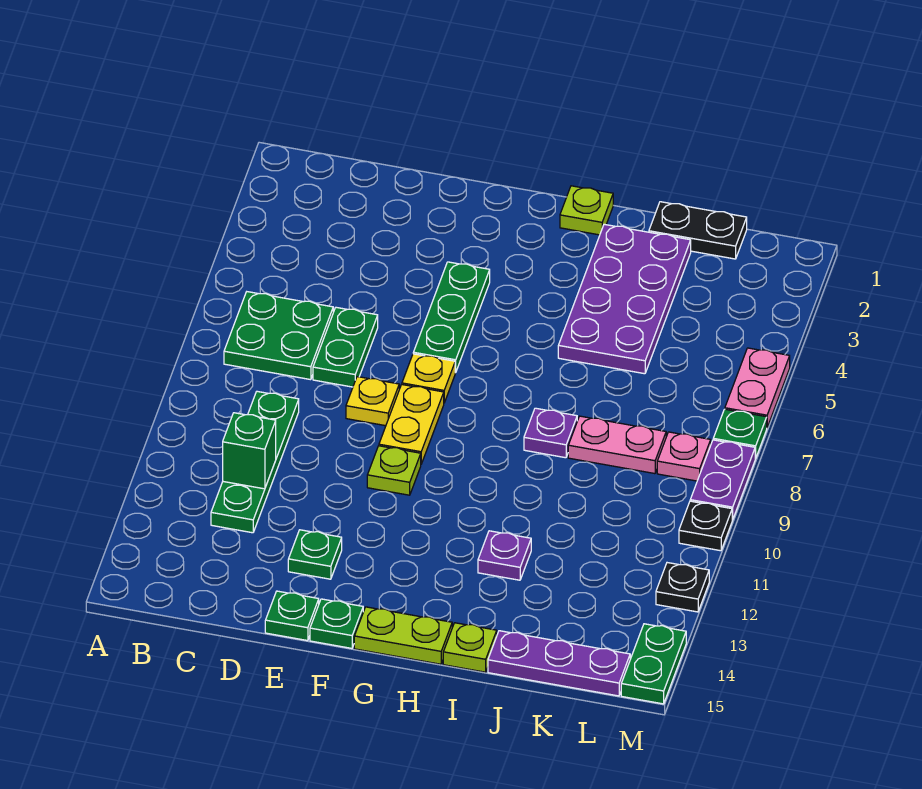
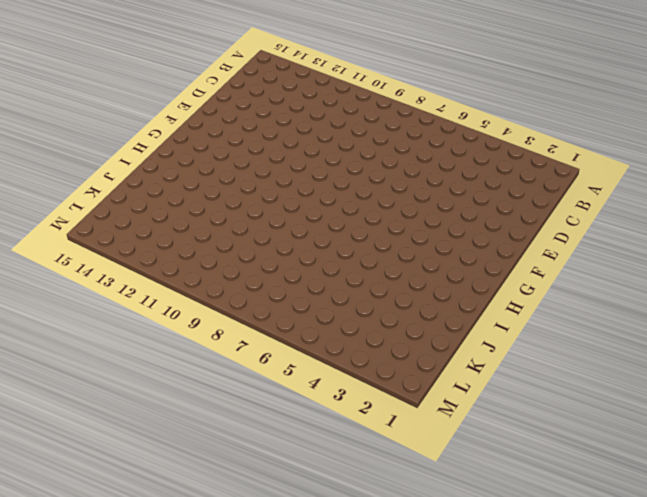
none -> green plate B6:C7 level 1
none -> green plate C9:C12 level 1
none -> green plate D6:D7 level 1

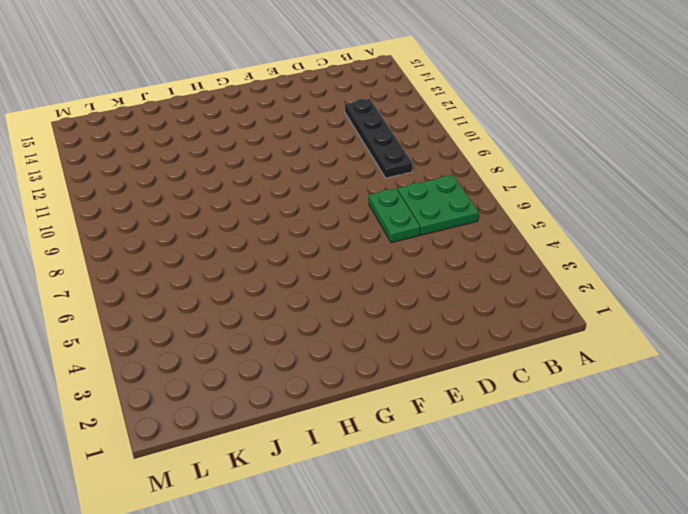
black plate C9:C12 level 1 -> green plate C9:C12 level 1
none -> yellow plate E8 level 1
none -> green plate E13 level 1
none -> green plate E15 level 1

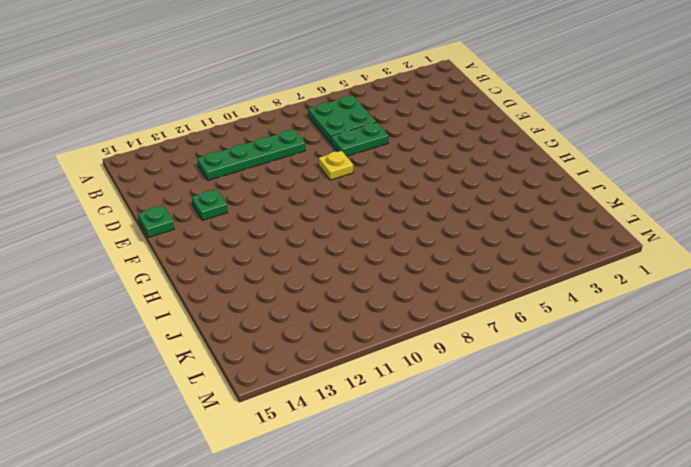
none -> green plate F4:F6 level 1
none -> yellow plate F7 level 1
none -> yellow plate F8:F9 level 1

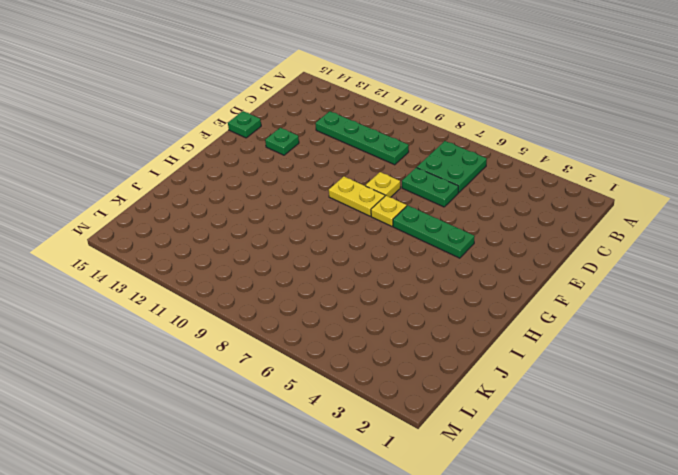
none -> lime plate F10 level 1
none -> green plate F15 level 1
none -> lime plate G15:H15 level 1

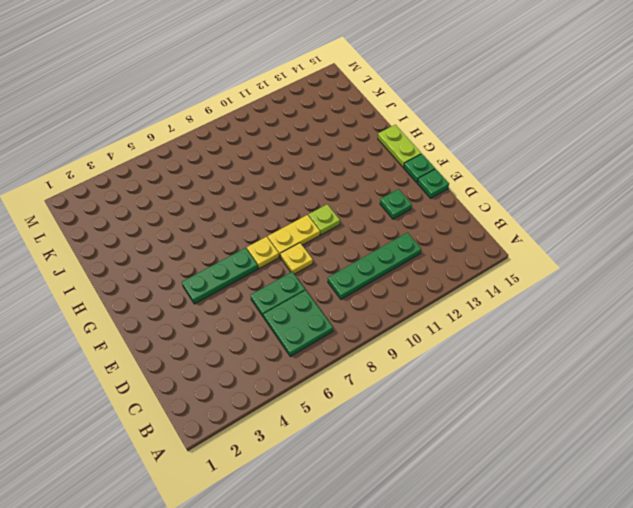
none -> lime plate H1 level 1
none -> purple plate I2:J5 level 1
none -> purple plate I8 level 1

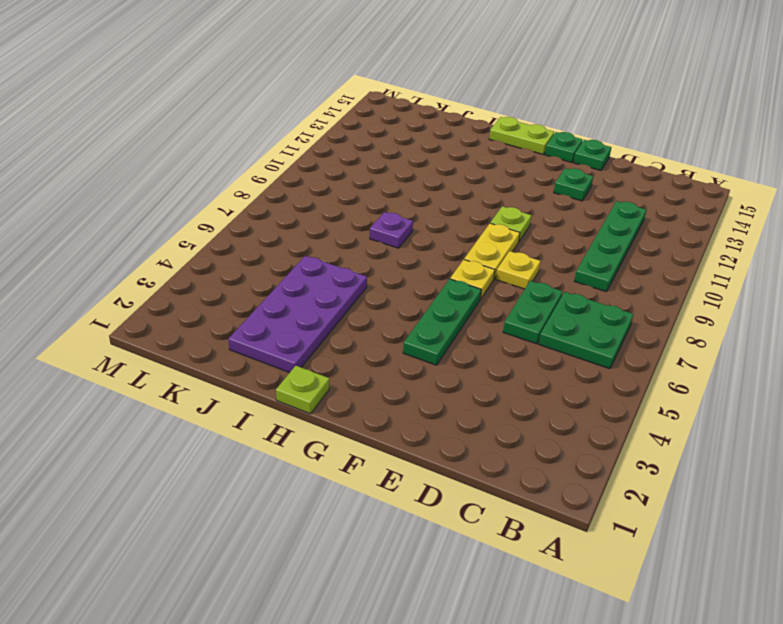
none -> purple plate I12 level 1
none -> lime plate I15 level 1
none -> black plate J1:K1 level 1

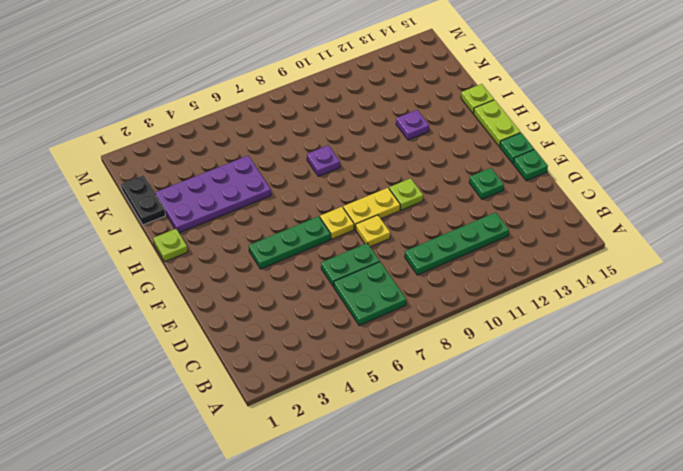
none -> pink plate J8:K8 level 1
none -> purple plate J15:L15 level 1
none -> pink plate L8 level 1

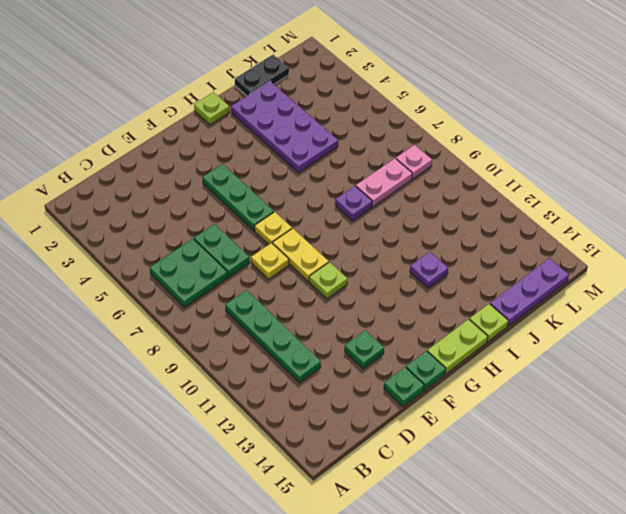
none -> pink plate M5:M6 level 1
none -> green plate M7 level 1
none -> purple plate M8:M9 level 1

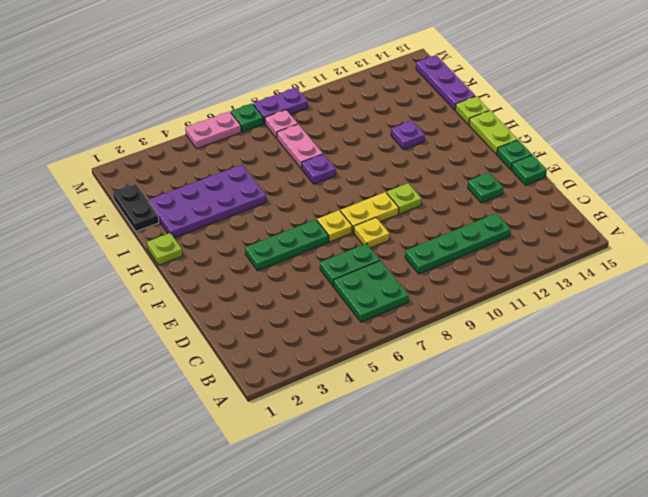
none -> black plate M10 level 1
none -> black plate M12 level 1
none -> green plate M14:M15 level 1

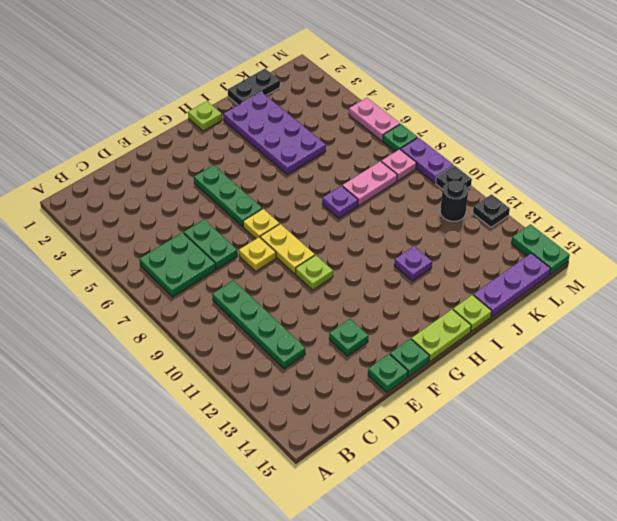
black round brick L11 level 1 -> none
none -> green brick C11 level 2

